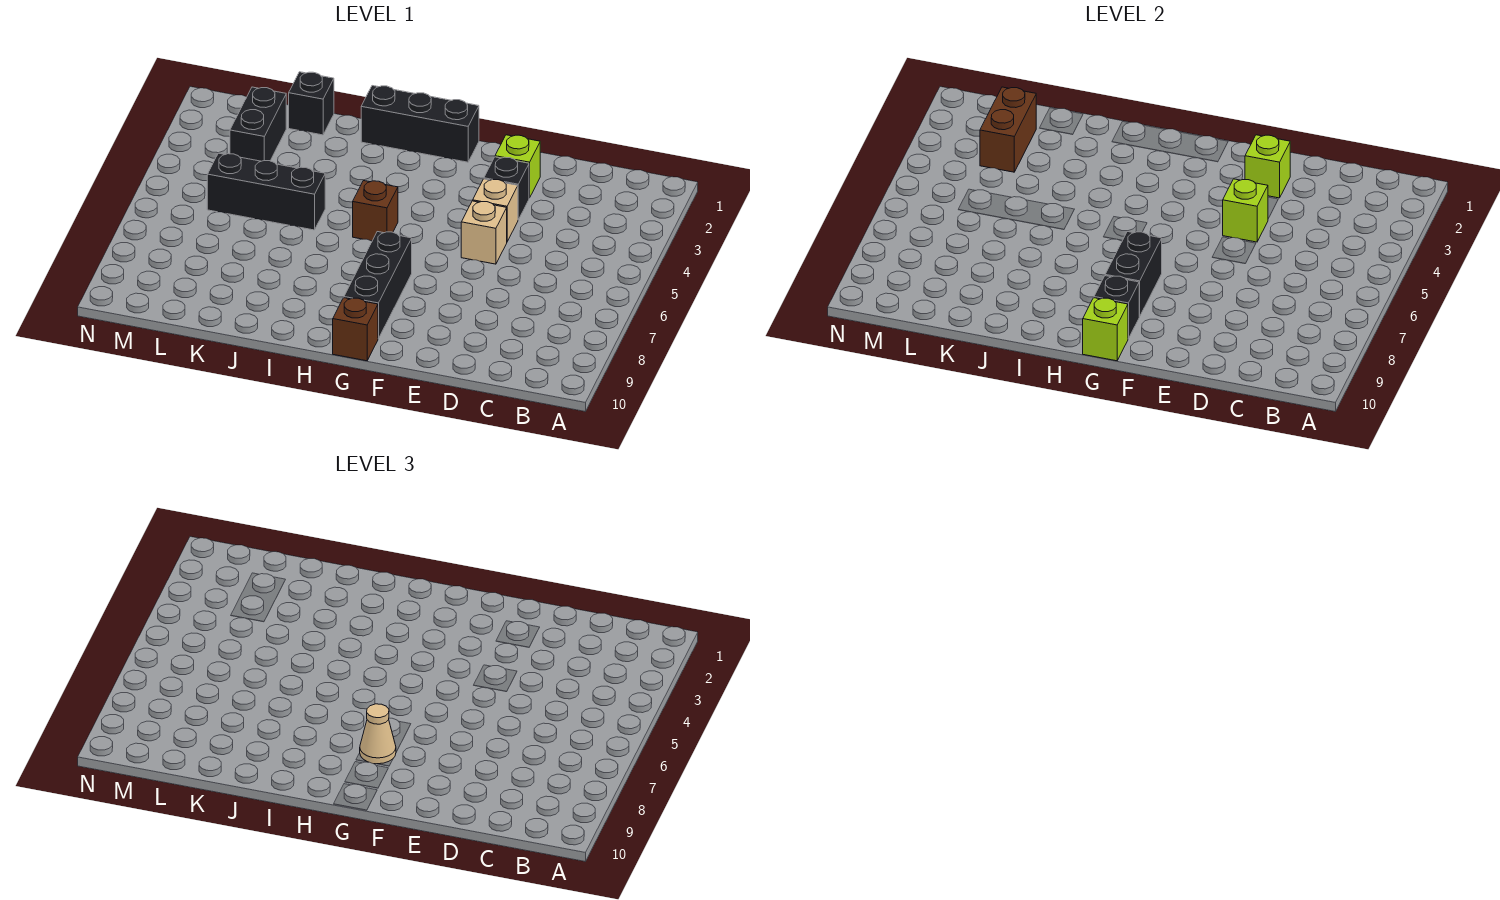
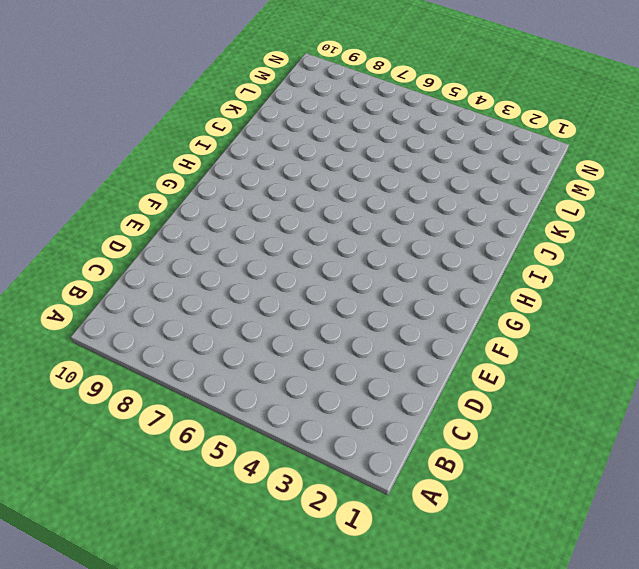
none -> lime brick E2 level 1
none -> black brick E3 level 1
none -> tan brick E4 level 1

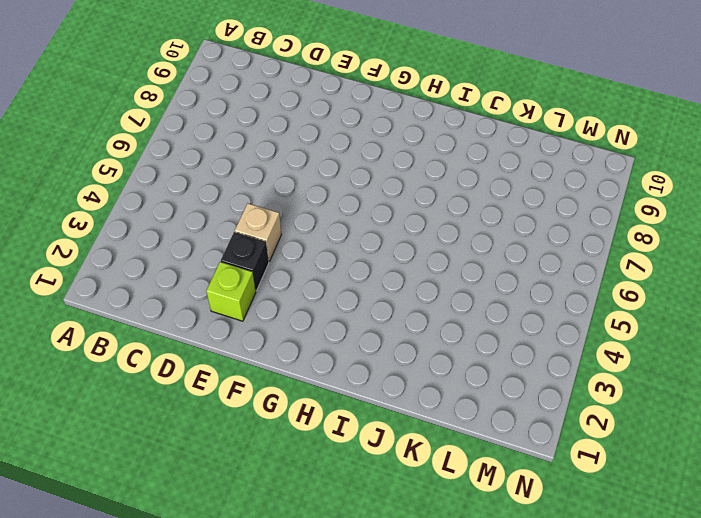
none -> tan brick E5 level 1
none -> black brick G1:I1 level 1
none -> black brick G7:G9 level 1

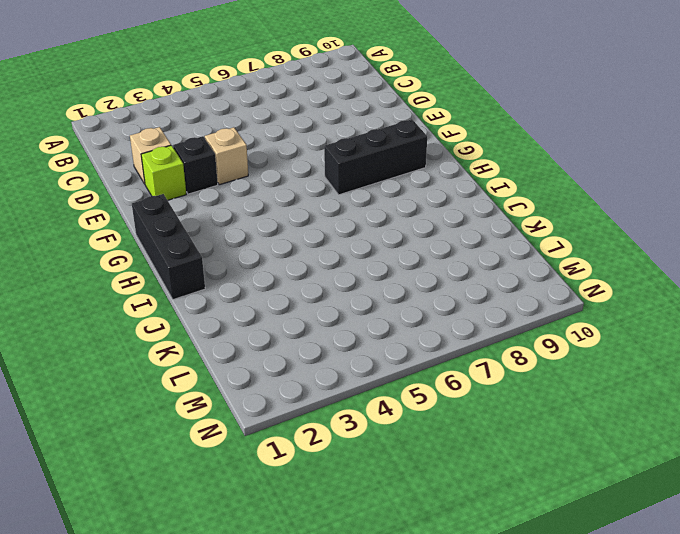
tan brick D2 level 1 -> tan brick E5 level 1
none -> brown brick G10 level 1
none -> brown brick H5 level 1
none -> black brick J5:L5 level 1

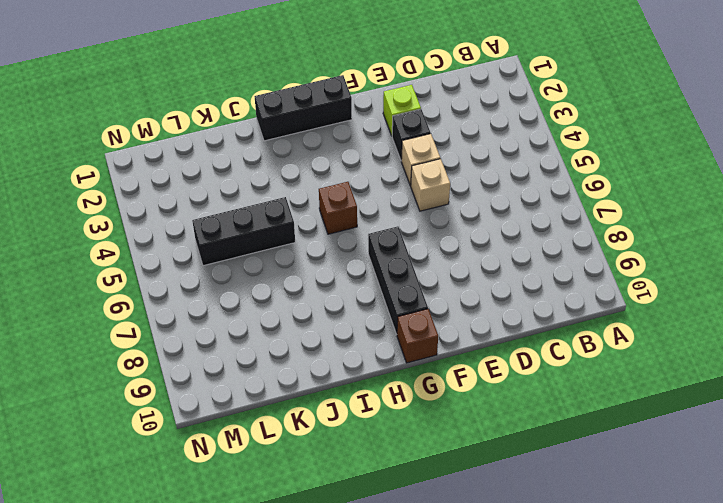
none -> black brick K1 level 1
none -> black brick L2:L3 level 1
none -> lime brick E2 level 2

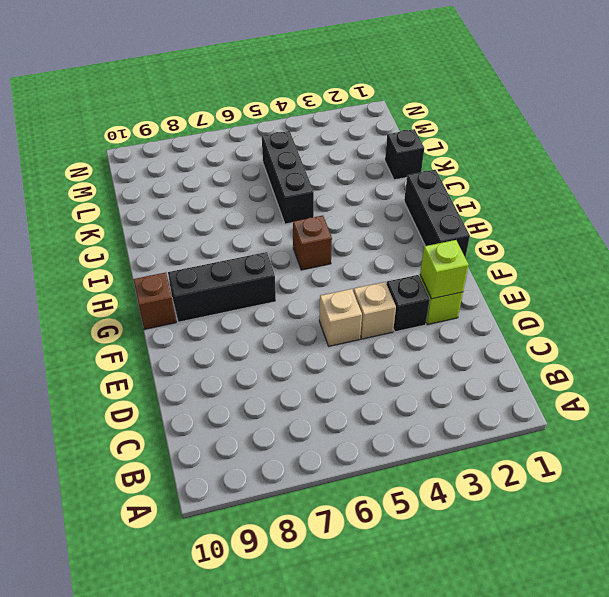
none -> black brick L2:L3 level 1
none -> lime brick E4 level 2
none -> black brick G7:G8 level 2

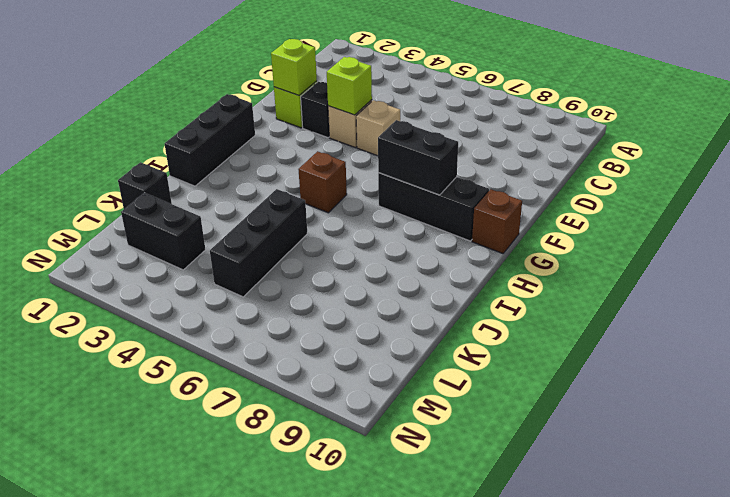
none -> black brick G9 level 2
none -> lime brick G10 level 2
none -> brown brick L2:L3 level 2

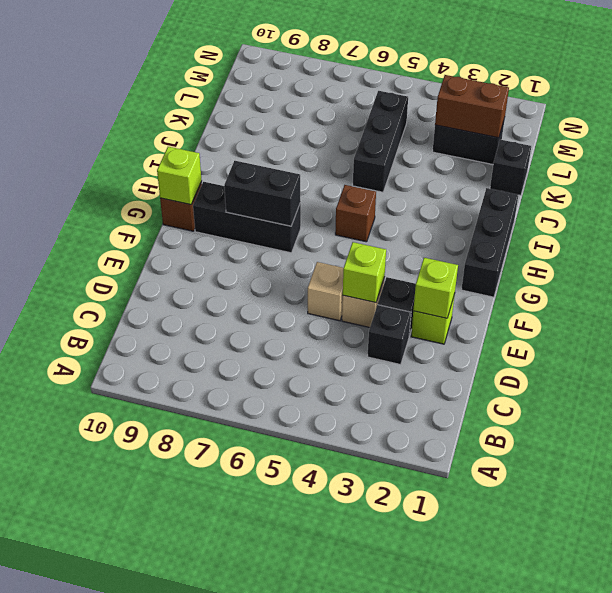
black brick D3 level 1 -> black brick G9 level 2
none -> tan cone G8 level 3

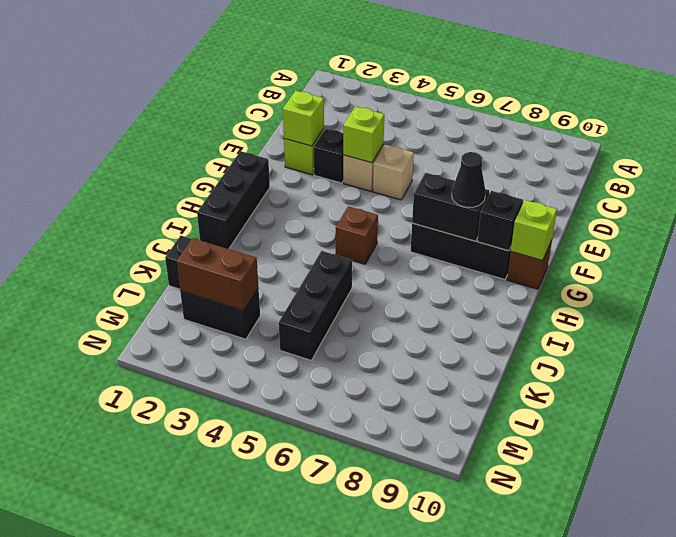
black cone G8 level 3 -> tan cone G8 level 3

